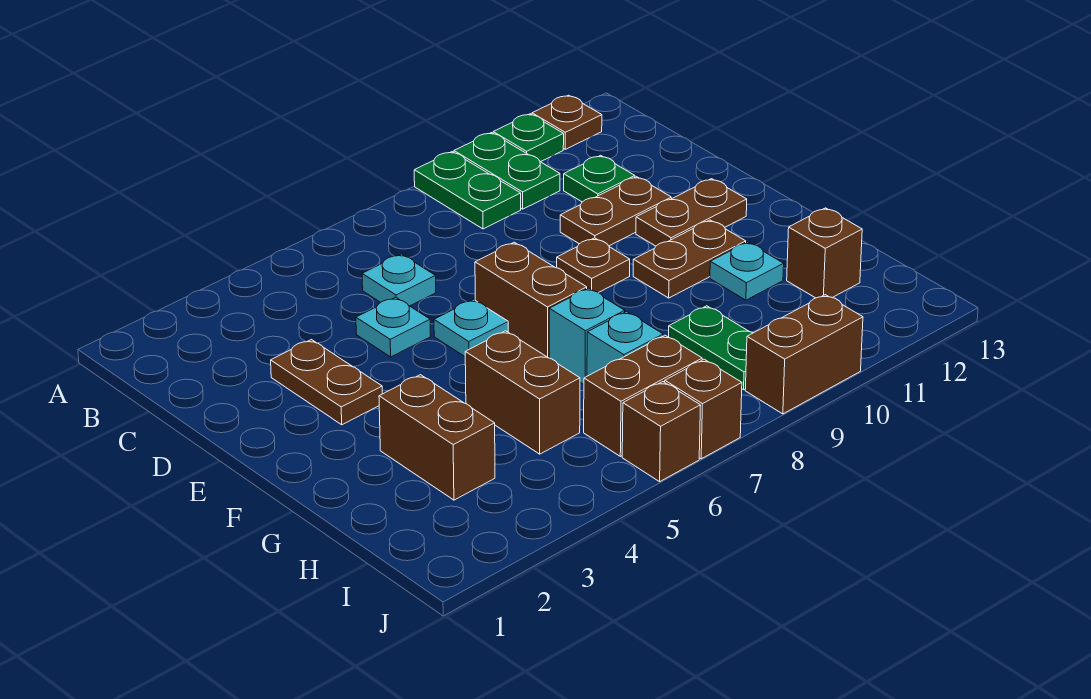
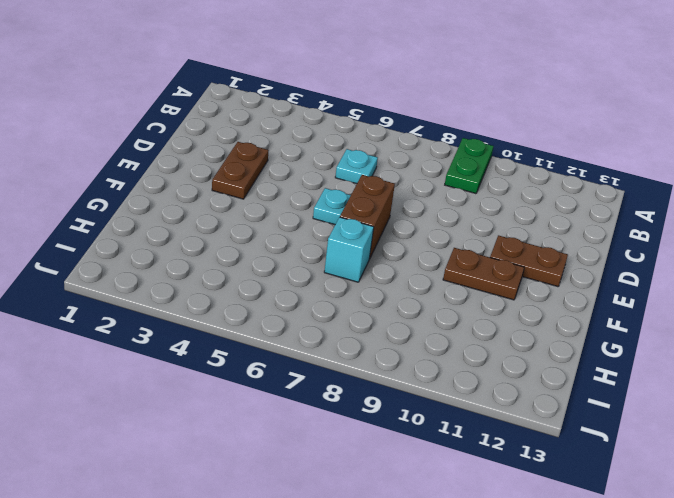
none -> green plate A10:B10 level 1
none -> green plate A11 level 1
none -> brown plate A12 level 1

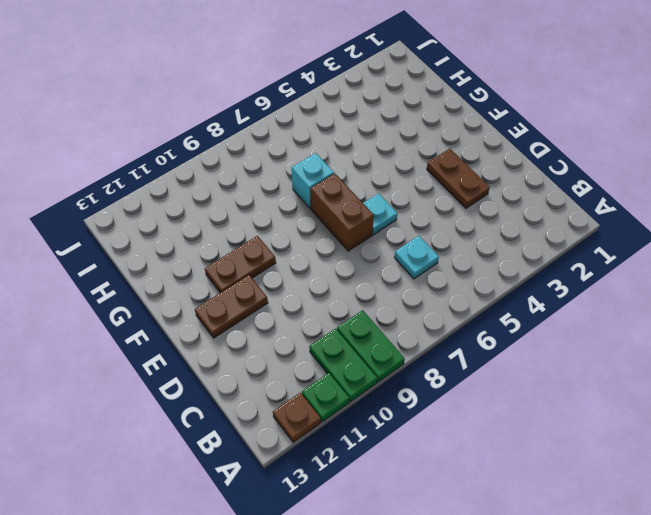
none -> green plate C11 level 1
none -> cyan plate D5 level 1
none -> brown plate D10:D11 level 1

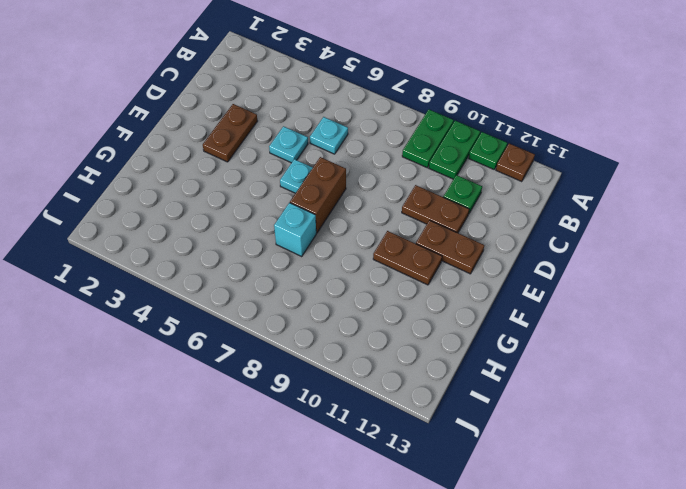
none -> brown plate E9 level 1
none -> brown brick G3:H3 level 1
none -> brown brick G5:H5 level 1

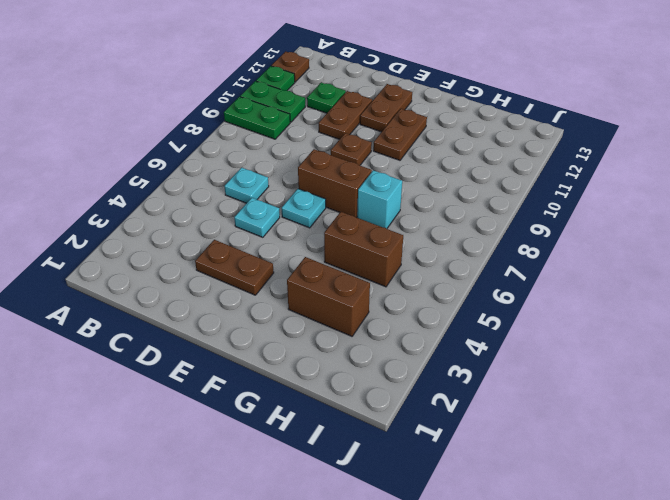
none -> cyan plate G11 level 1
none -> cyan brick H7 level 1
none -> green plate H9:I9 level 1

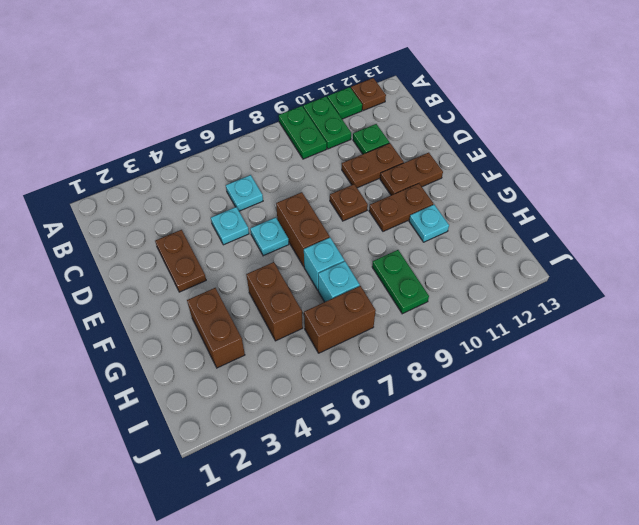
none -> brown brick H12 level 1
none -> brown brick J6 level 1
none -> brown brick J7 level 1

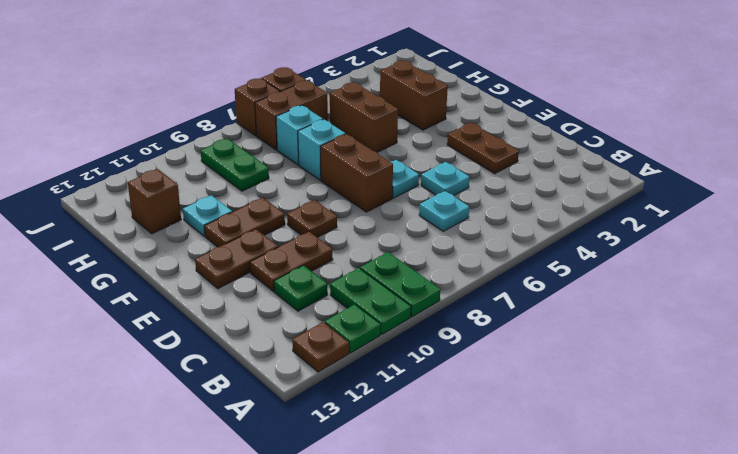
none -> brown brick J9:J10 level 1

